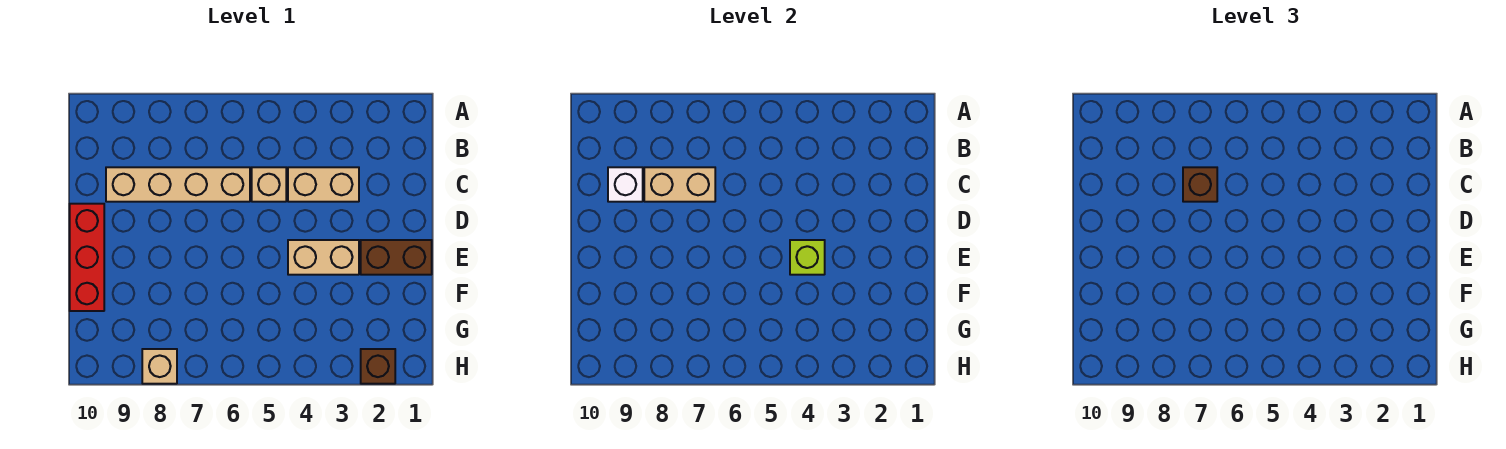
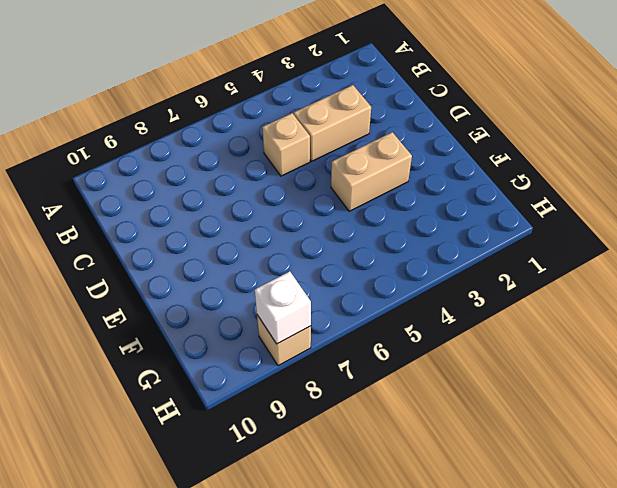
white brick H8 level 2 -> white brick C9 level 2
none -> tan brick C6:C9 level 1
none -> red brick D10:F10 level 1
none -> brown brick E1:E2 level 1

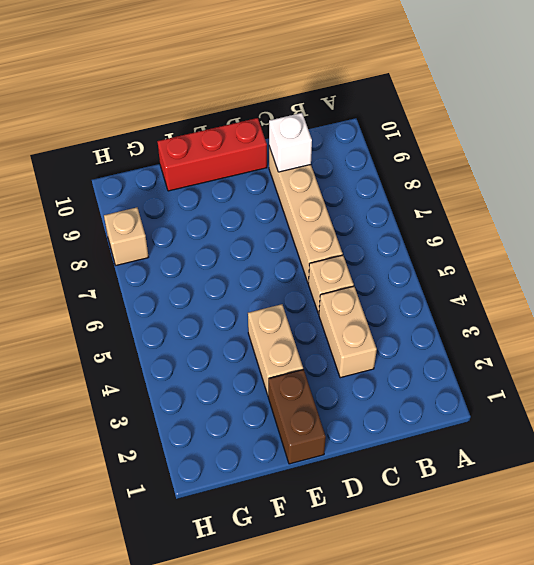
none -> brown brick H2 level 1
none -> tan brick C7:C8 level 2
none -> lime brick E4 level 2

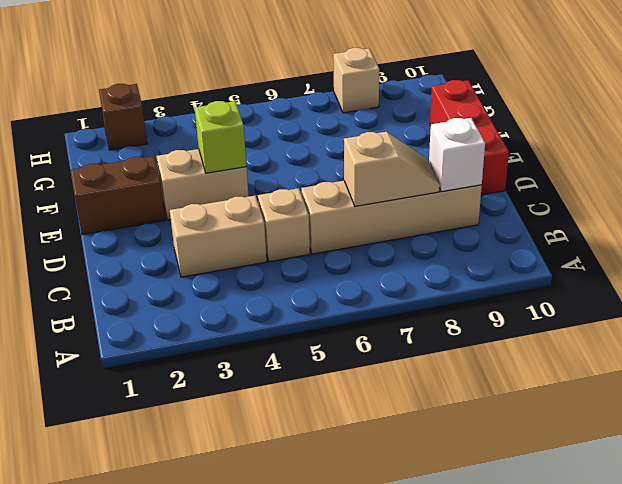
tan slope C7:C8 level 2 top 7 -> tan brick C7:C8 level 2
none -> brown brick C7 level 3

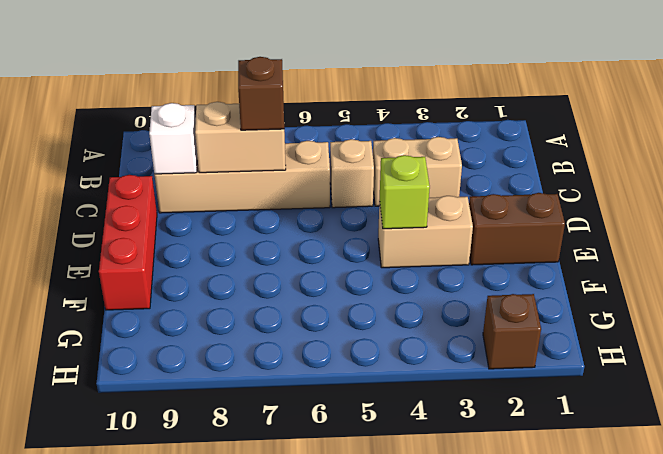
none -> tan brick H8 level 1

